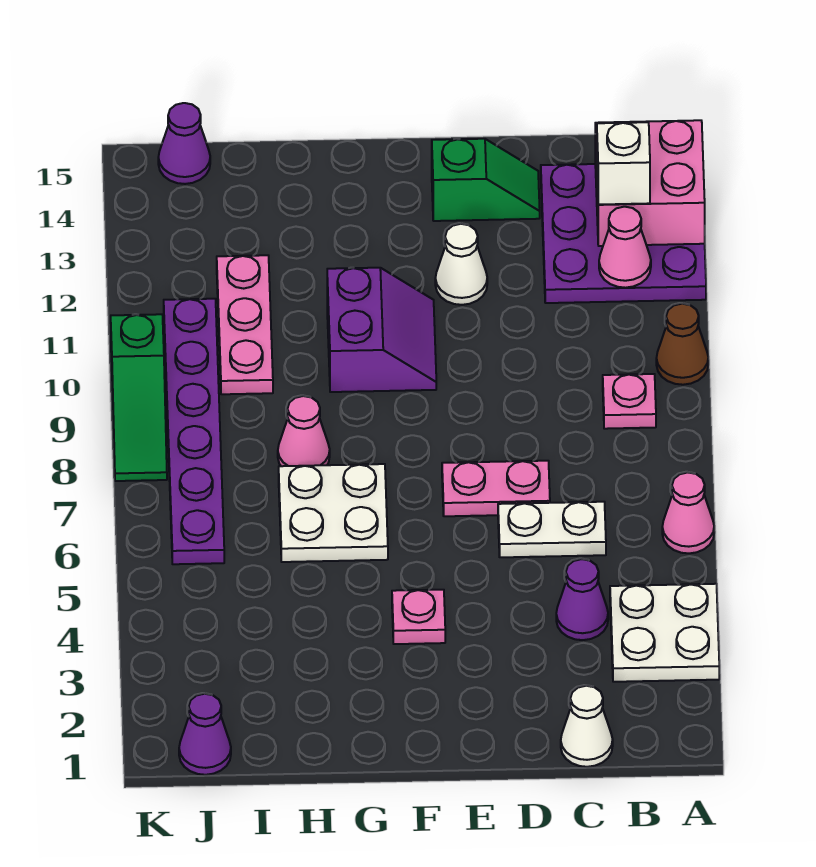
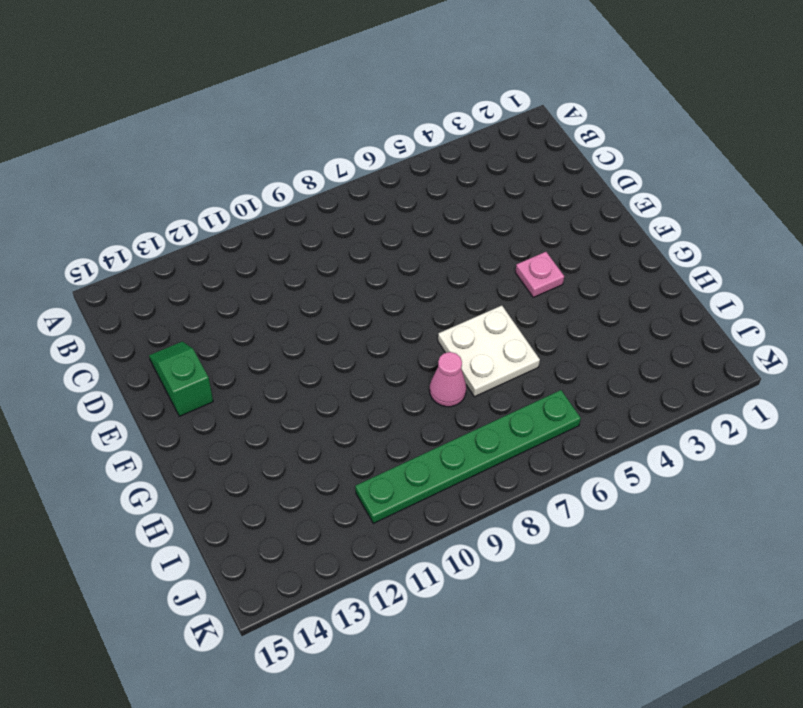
green plate J6:J11 level 1 -> purple plate J6:J11 level 1
none -> white plate A3:B4 level 1
none -> pink cone A6 level 1
none -> brown cone A10 level 1

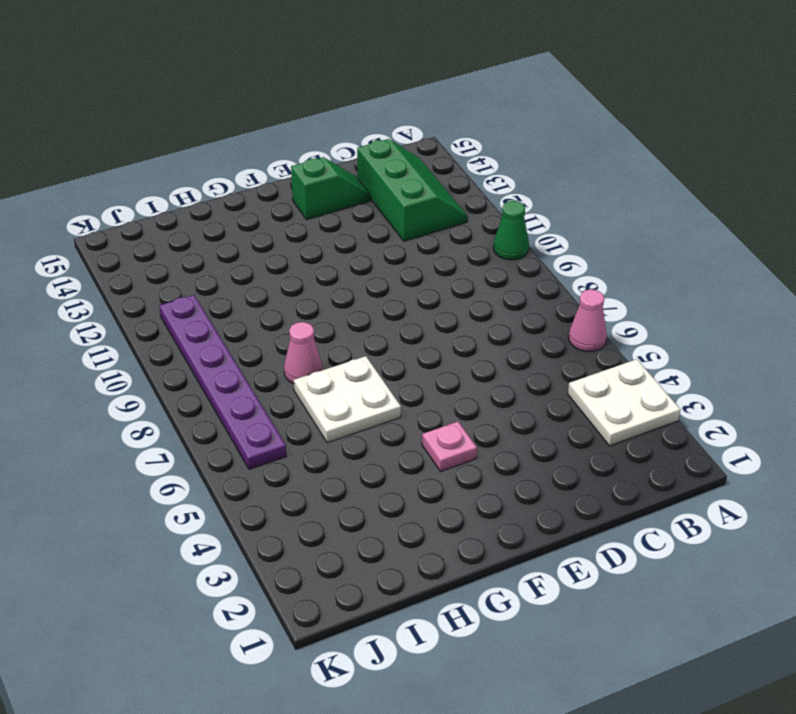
green cone A10 level 1 -> brown cone A10 level 1
green slope B12:C14 level 1 top C -> purple plate A12:C14 level 1
none -> pink plate B9 level 1
none -> white cone C1 level 1
none -> purple cone C4 level 1

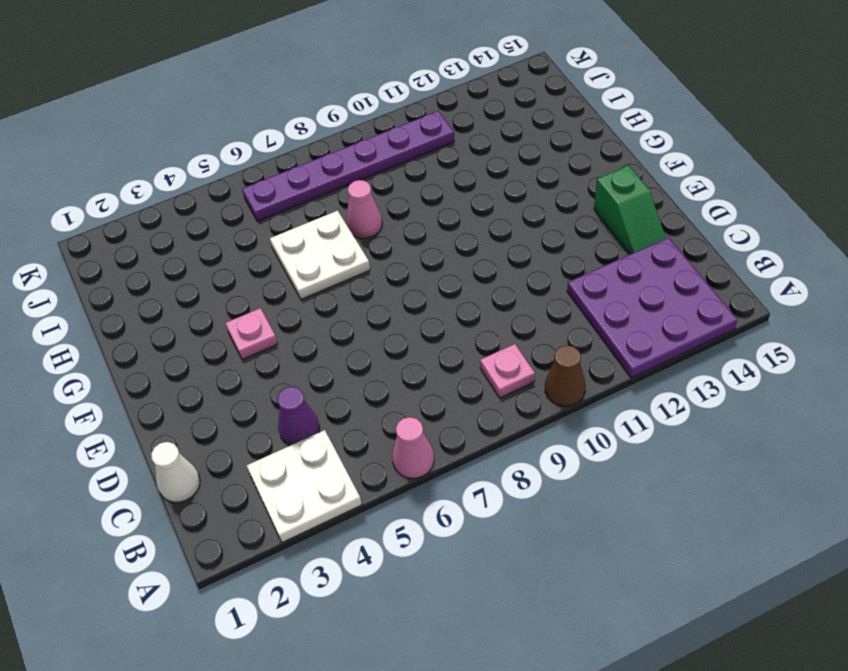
none -> white plate C6:D6 level 1
none -> pink plate D7:E7 level 1
none -> white cone E12 level 1

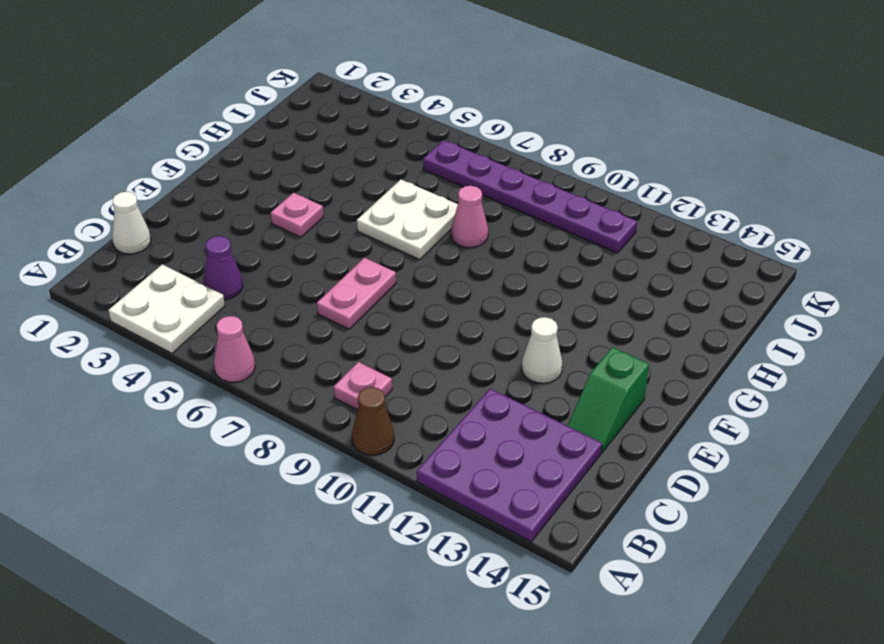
none -> white plate C6:D6 level 1
none -> purple slope F10:G11 level 1 top G
none -> pink plate I10:I12 level 1

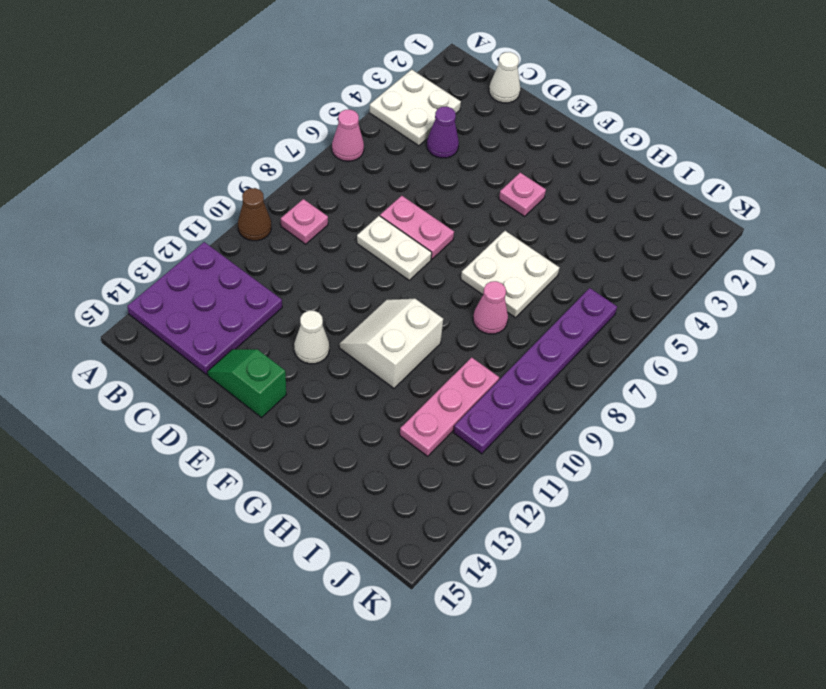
white plate D8:E8 level 1 -> white plate C6:D6 level 1
white slope F10:G11 level 1 top G -> purple slope F10:G11 level 1 top G
none -> purple cone J1 level 1
none -> purple cone J15 level 1
none -> green slope K8:K10 level 1 top 10

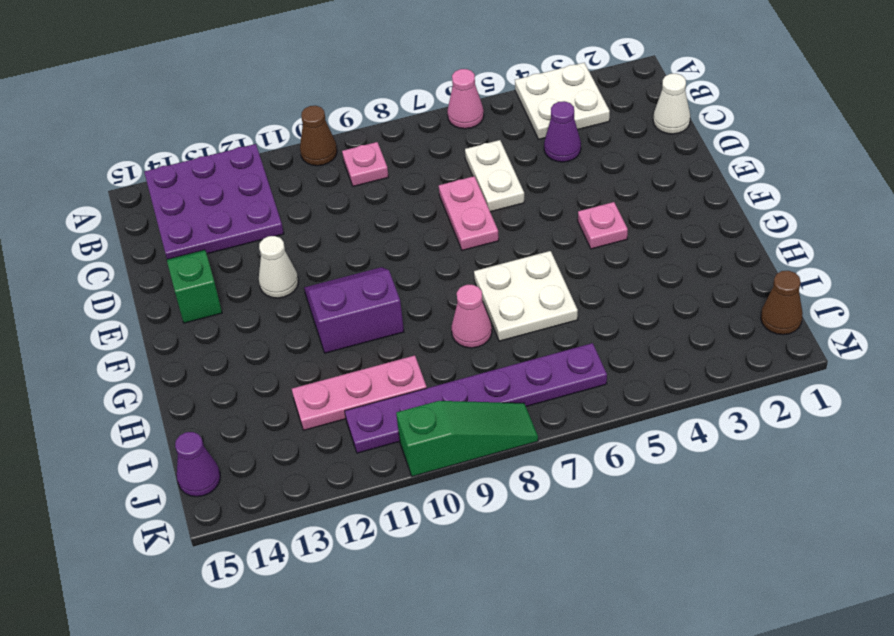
brown cone J1 level 1 -> purple cone J1 level 1
none -> pink brick A13:B14 level 2
none -> pink cone B12 level 2
none -> white brick B13 level 3

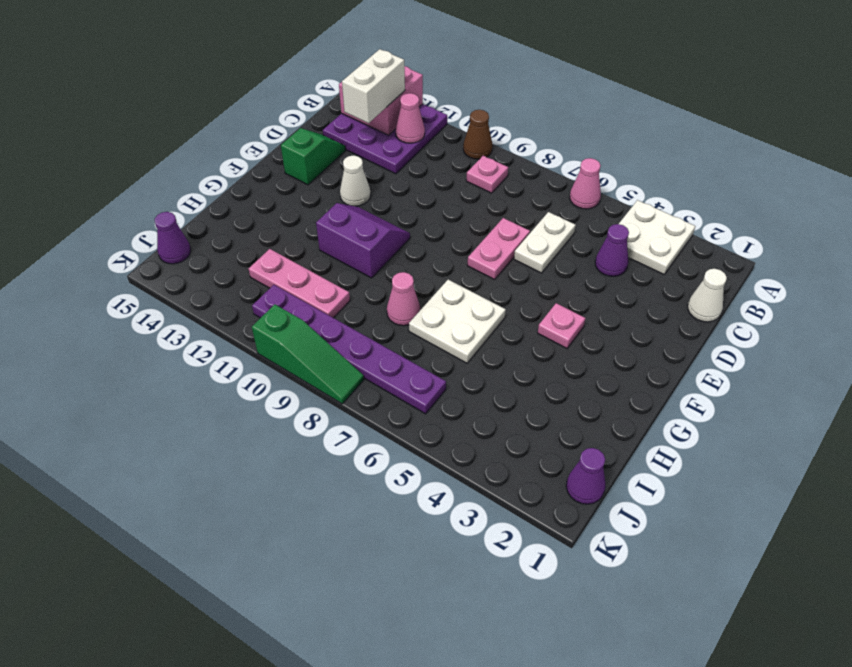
white brick B13:C13 level 3 -> white brick B13 level 3

